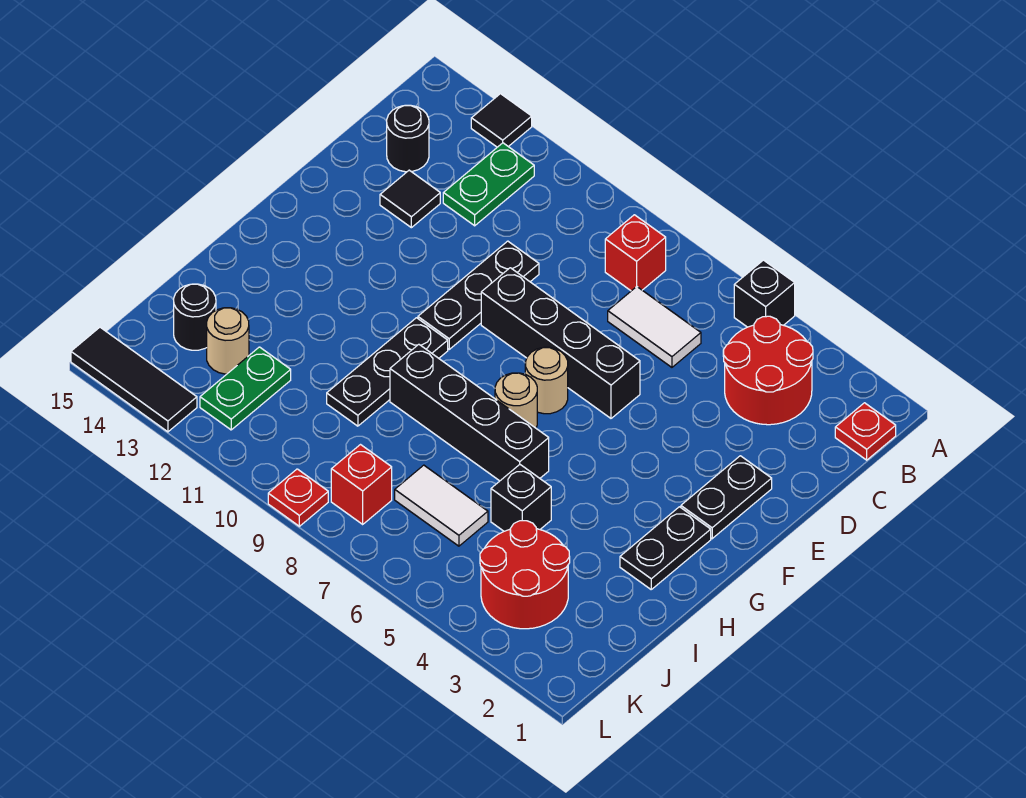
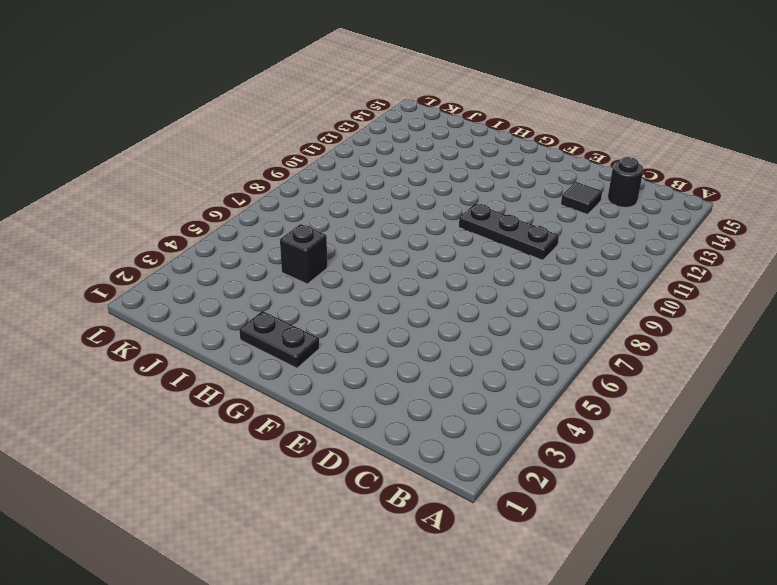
none -> black brick A5 level 1
none -> black tile A13 level 1
none -> red plate B1 level 1

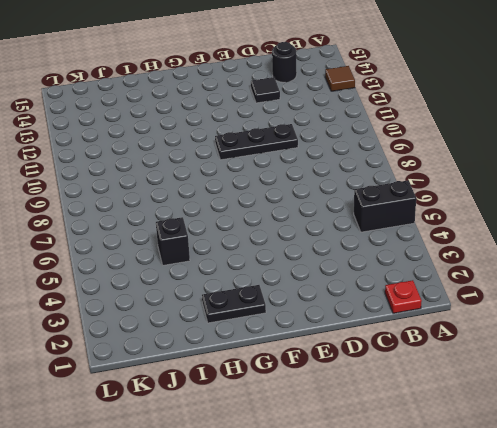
black brick A5:B5 level 1 -> black brick A5 level 1
brown tile A13 level 1 -> black tile A13 level 1
none -> red round brick B3:C4 level 1
none -> red brick B8 level 1
none -> green plate B12:C12 level 1

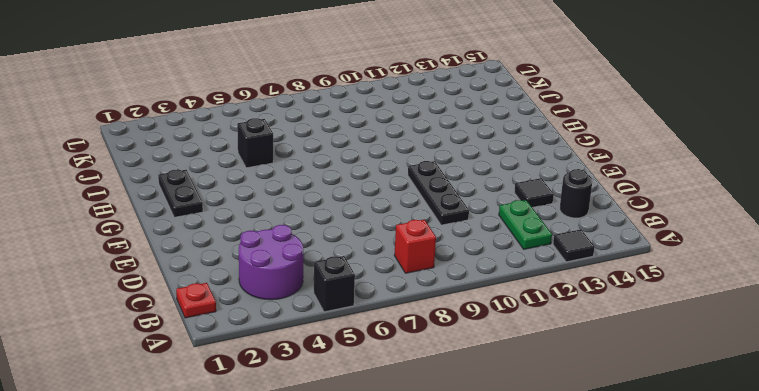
purple round brick B3:C4 level 1 -> red round brick B3:C4 level 1
none -> white tile C6:C7 level 1
none -> black plate E2:F2 level 1
none -> black brick E6:E9 level 1

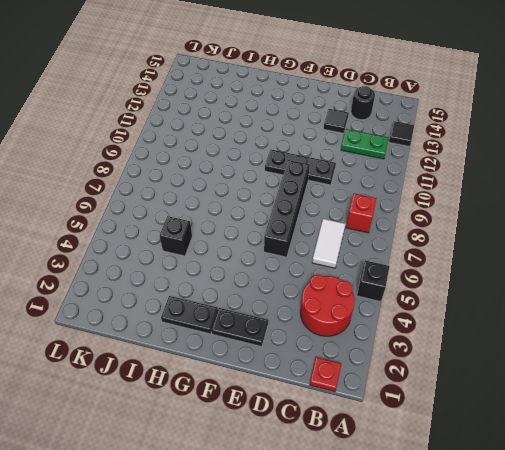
none -> tan round brick F7 level 1
none -> tan round brick G7 level 1
none -> black plate G10:I10 level 1

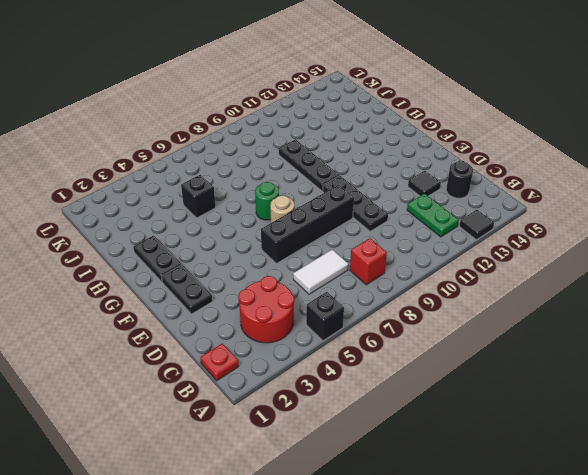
green round brick G7 level 1 -> tan round brick G7 level 1
none -> black brick H6:H9 level 1
none -> red round brick J3:K4 level 1
none -> white tile J6:J7 level 1

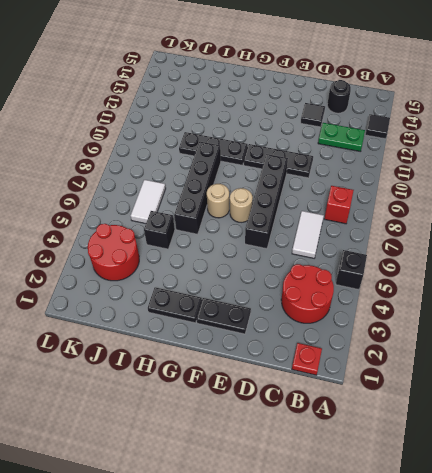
none -> green plate J12:K12 level 1
none -> tan round brick J13 level 1
none -> black round brick J14 level 1

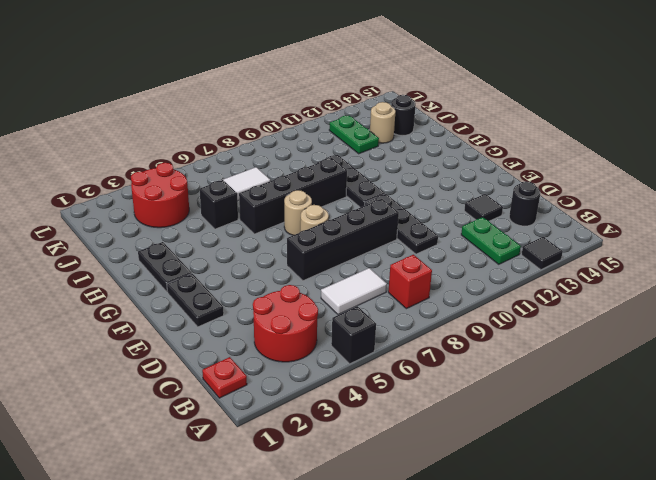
none -> red brick K8 level 1
none -> red plate L9 level 1
none -> black tile L13:L15 level 1

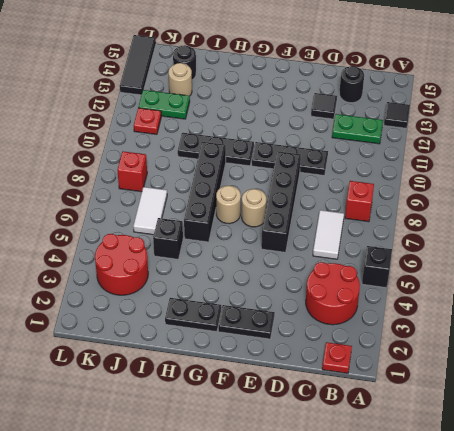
red plate K11 level 1 -> red plate L9 level 1

